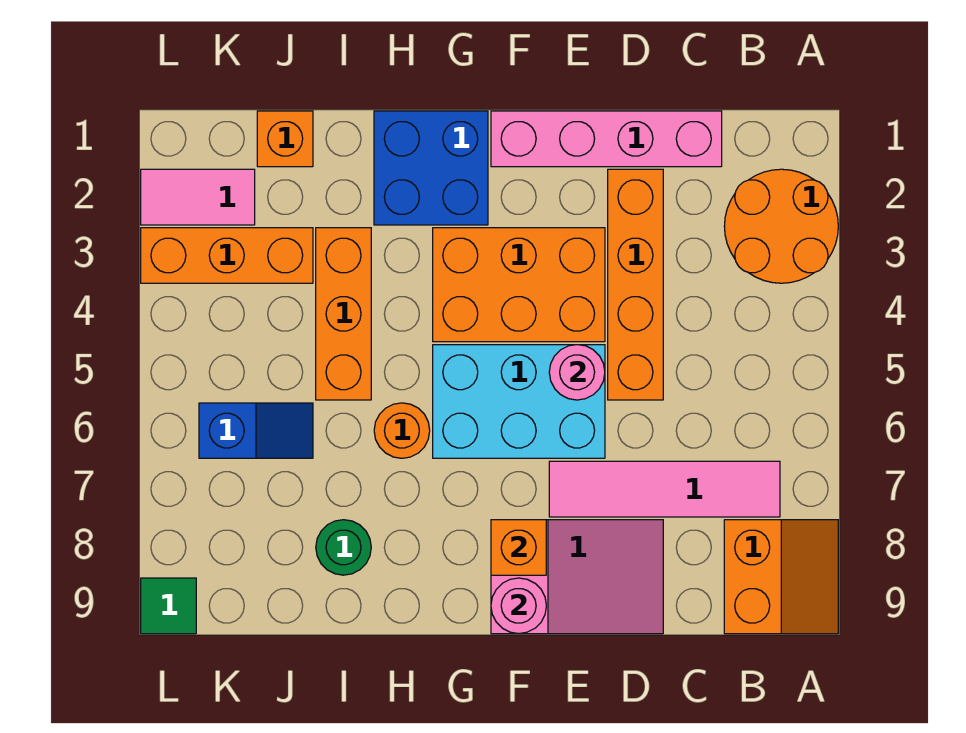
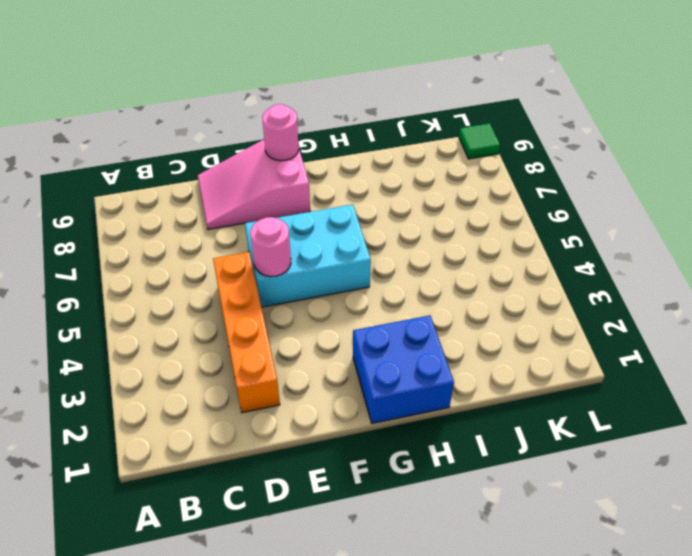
none -> orange round brick A2:B3 level 1
none -> orange slope A8:B9 level 1 top B
none -> pink tile B7:E7 level 1

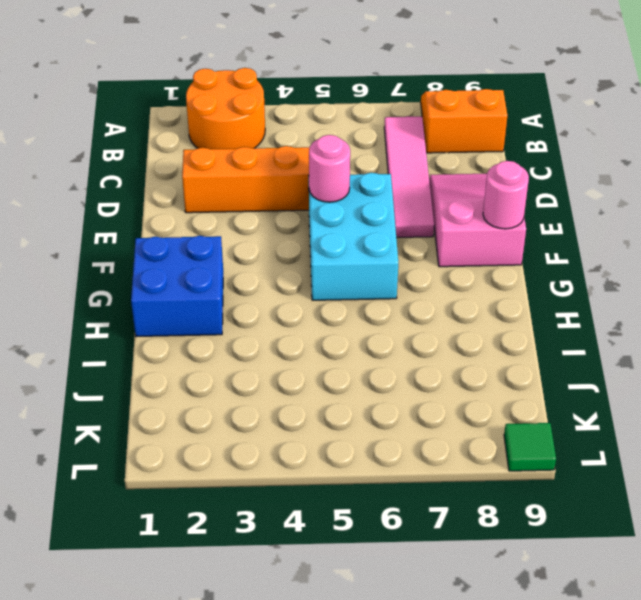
none -> pink brick C1:F1 level 1
none -> orange brick E3:G4 level 1
none -> orange round brick H6 level 1

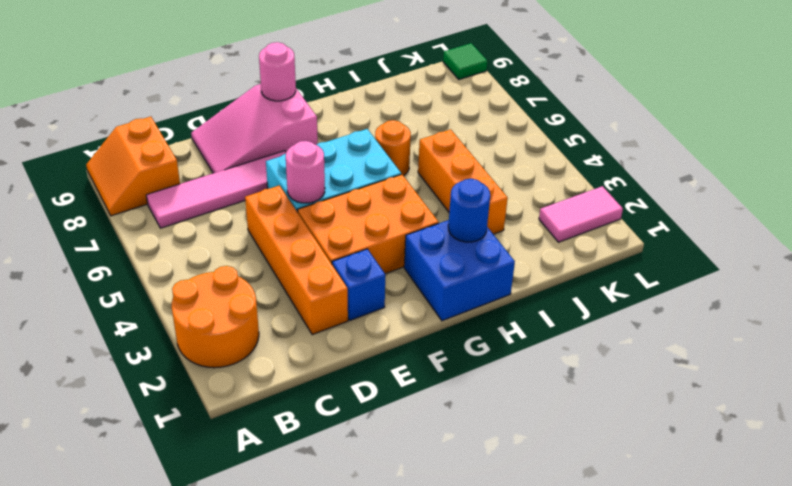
blue brick E2 level 1 -> none
blue round brick H2 level 2 -> none
none -> pink brick C1:F1 level 1
none -> green round brick I8 level 1
none -> orange brick J1 level 1

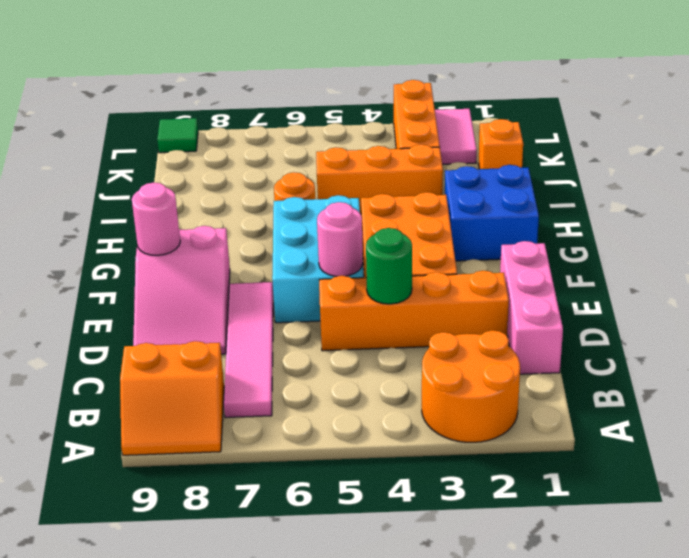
pink brick C1:E1 level 1 -> pink brick C1:F1 level 1
green round brick D4 level 2 -> green round brick I8 level 1
none -> blue slope J6:K6 level 1 top K
none -> orange brick F8 level 2

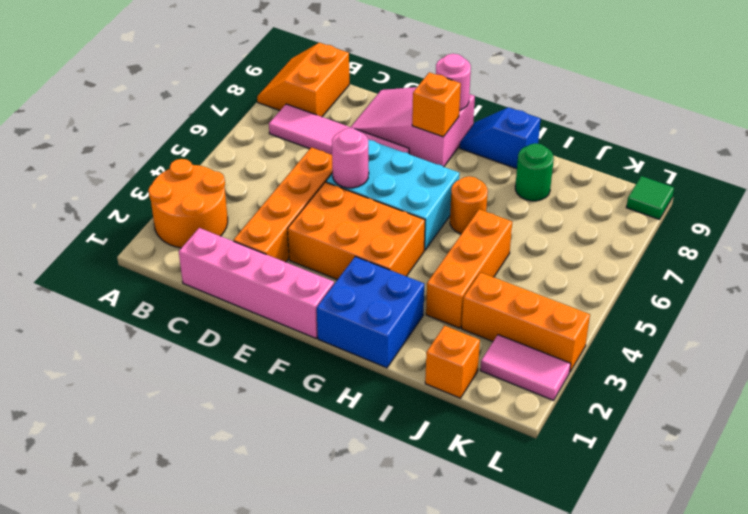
blue slope G9:H9 level 1 top H -> blue slope J6:K6 level 1 top K

